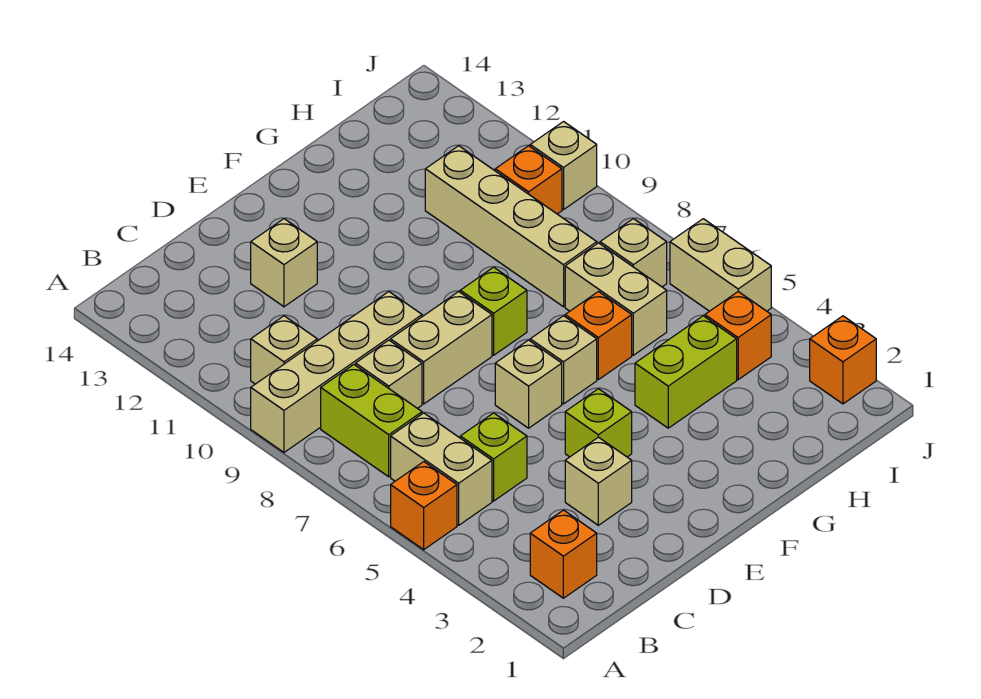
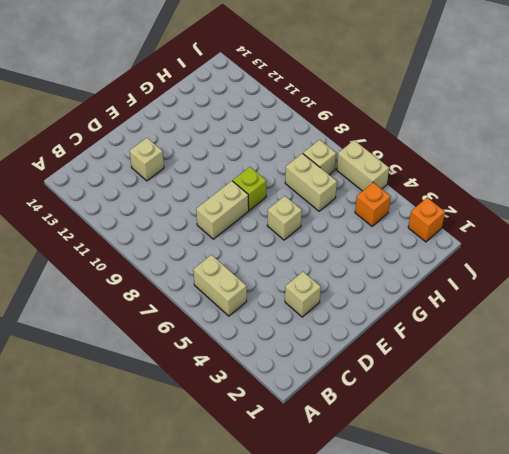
none -> orange brick A5 level 1
none -> tan brick A9:D9 level 1
none -> orange brick B2 level 1

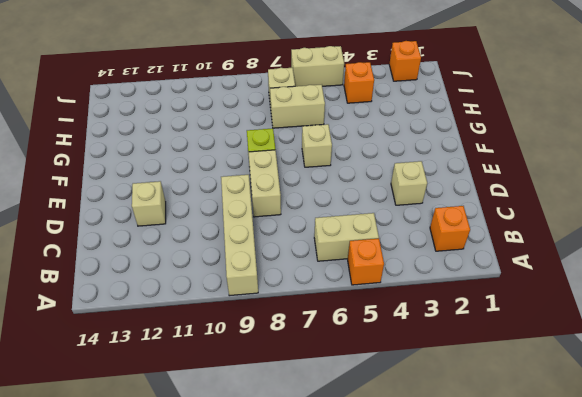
none -> lime brick B7:B8 level 1
none -> tan brick B10 level 1
none -> lime brick C5 level 1

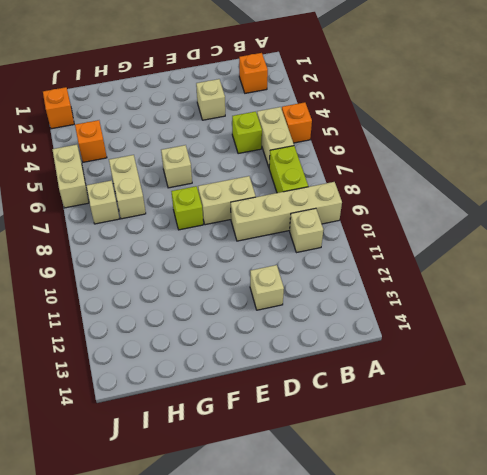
none -> tan brick C8 level 1
none -> lime brick E4 level 1
none -> tan brick E6 level 1

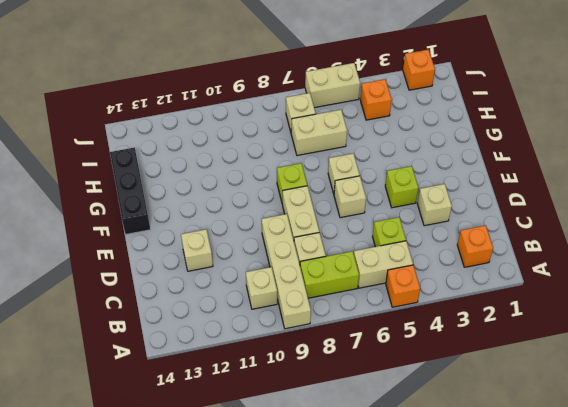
black brick F14:H14 level 1 -> none
none -> lime brick G4:H4 level 1
none -> orange brick G6 level 1
none -> tan brick H8:H11 level 1

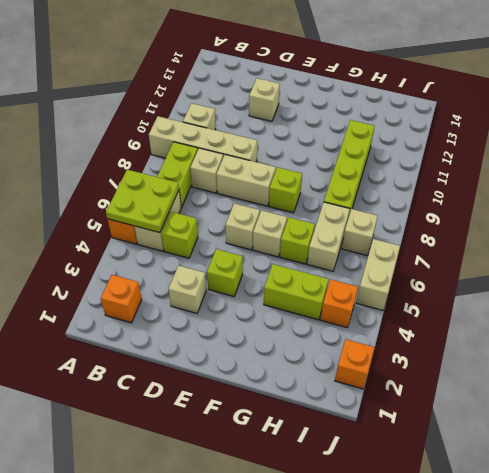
lime plate A5:B6 level 2 -> none
lime brick G6 level 1 -> orange brick G6 level 1
lime brick H8:H11 level 1 -> tan brick H8:H11 level 1
none -> orange brick I10 level 1
none -> tan brick J10 level 1

